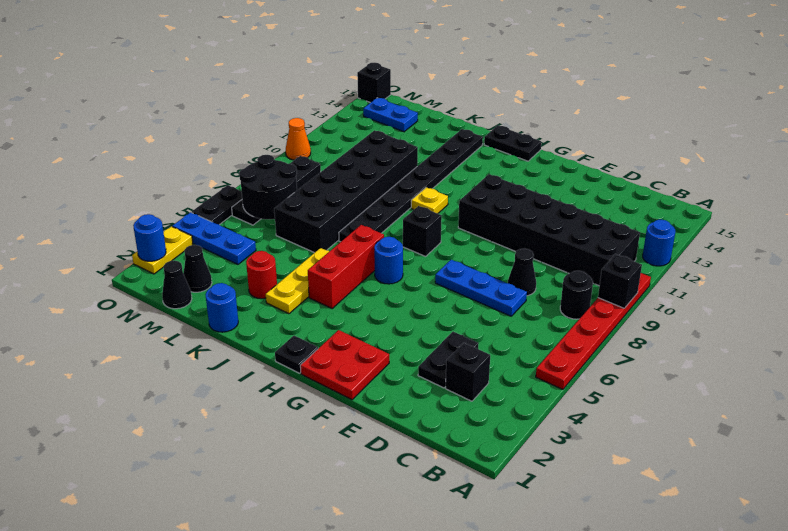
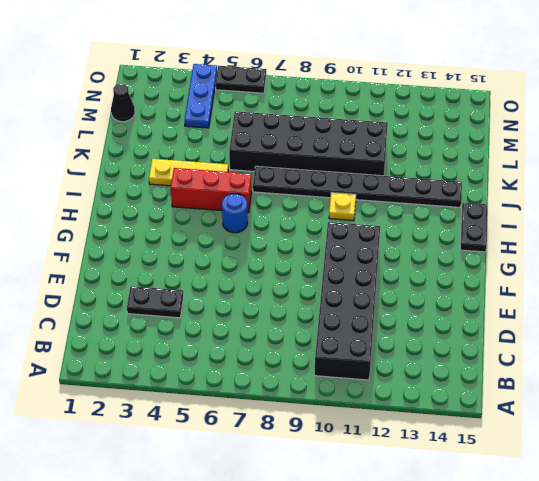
none -> red plate A5:A10 level 1
none -> blue round brick A12 level 1
none -> black round brick B8 level 1
none -> black brick C3 level 1

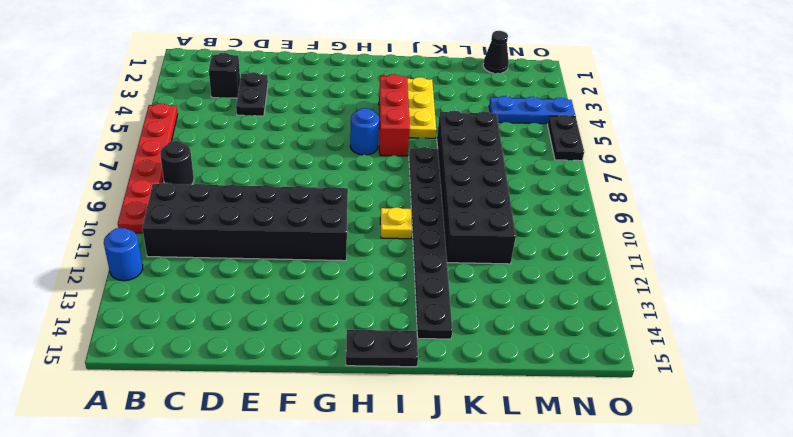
none -> blue plate D7:F7 level 1
none -> black cone D8 level 1
none -> red plate F1:G2 level 1
none -> black plate H1 level 1

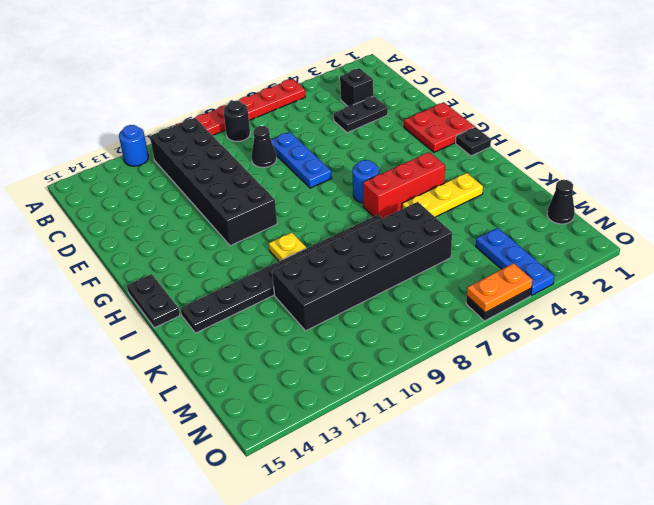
orange plate O5:O6 level 2 -> none
none -> black brick H8 level 1
none -> blue round brick K1 level 1
none -> red round brick K3 level 1
none -> black cone M2 level 1

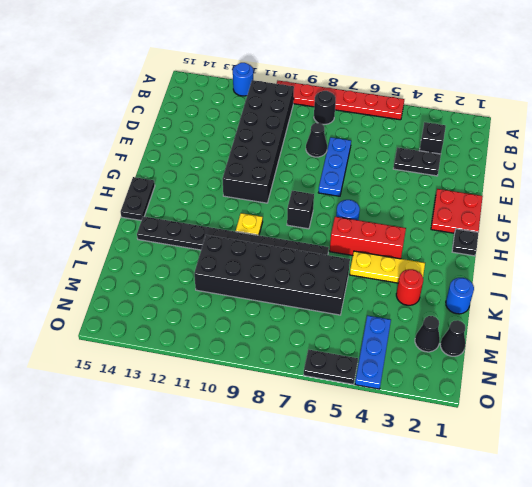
none -> blue plate M14:N14 level 1
none -> black plate N6:N9 level 1
none -> yellow plate O2:O3 level 1
none -> orange cone O10 level 1

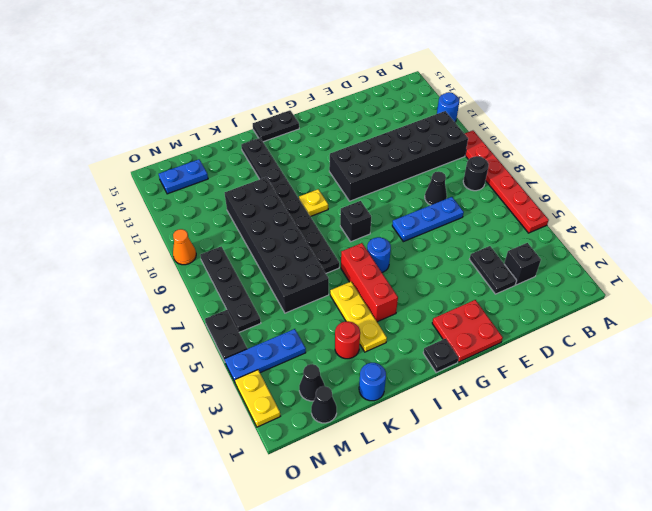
none -> black brick O15 level 1
none -> black brick A9 level 2
none -> black round brick M6:N7 level 2
none -> blue round brick O2 level 2

